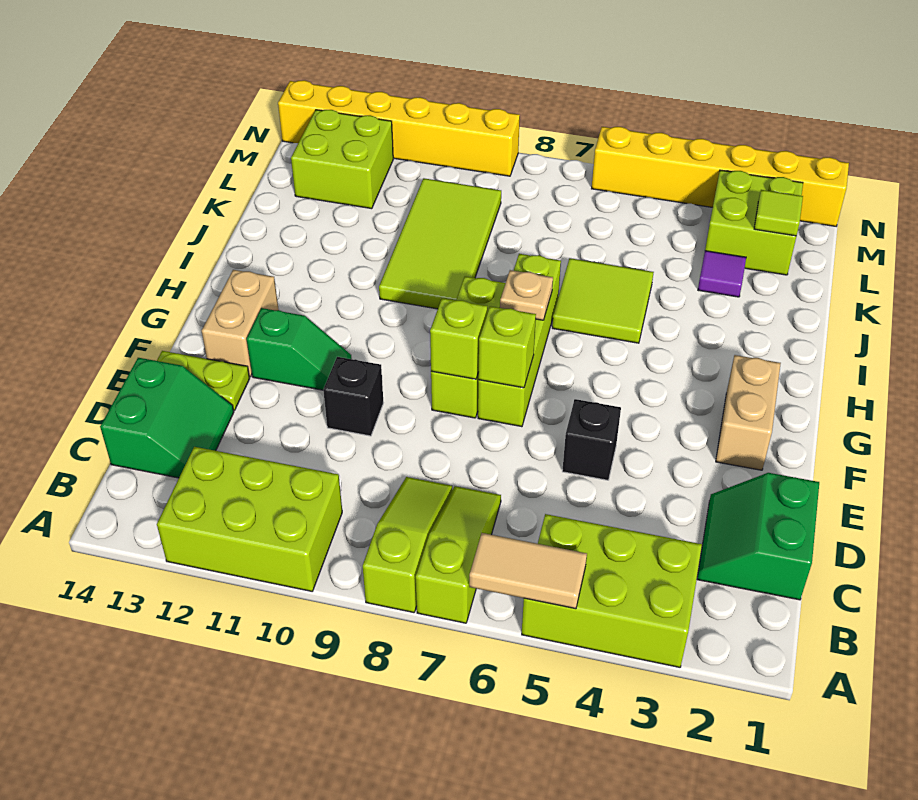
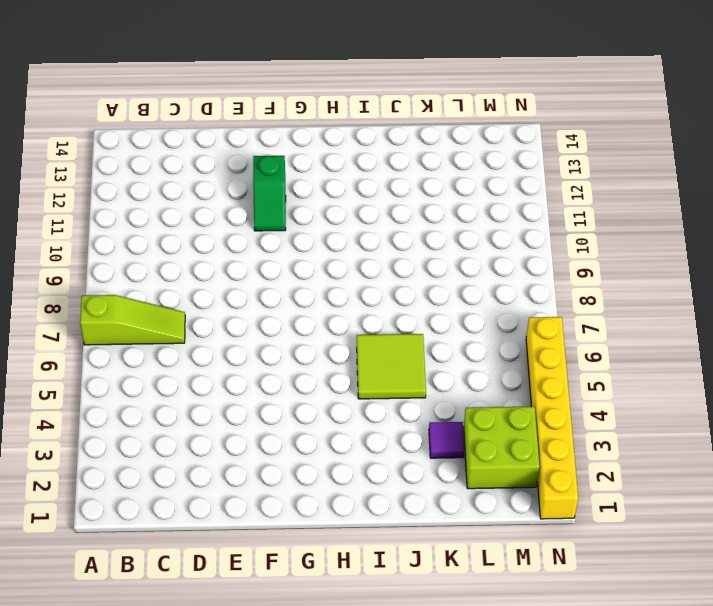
none -> lime brick A3:B5 level 1
none -> lime slope A8:C8 level 1 top A
none -> lime brick A10:B12 level 1

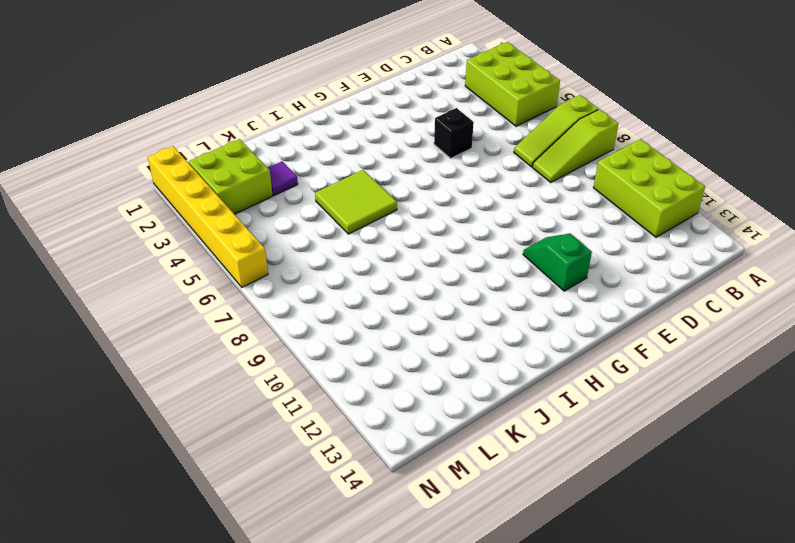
none -> green slope C1:D2 level 1 top 1
none -> green slope C13:D14 level 1 top 14
none -> black brick E10 level 1

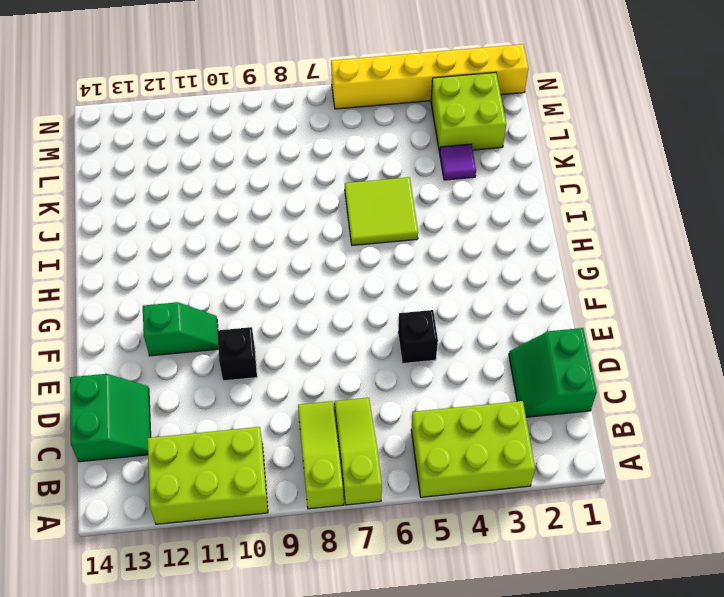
none -> lime plate E13:E14 level 1
none -> tan brick F2:G2 level 1
none -> lime brick F7:I7 level 1

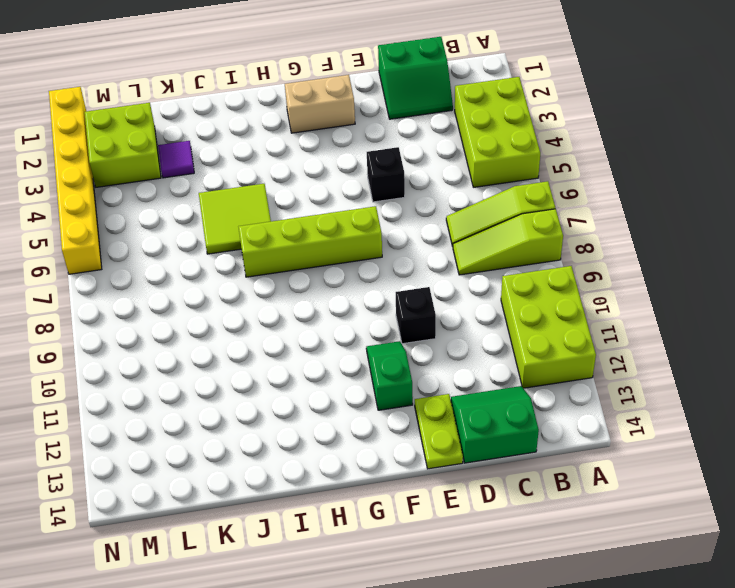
none -> lime brick F8:H8 level 1
none -> tan brick F13:G13 level 1
none -> lime tile I9:L10 level 1

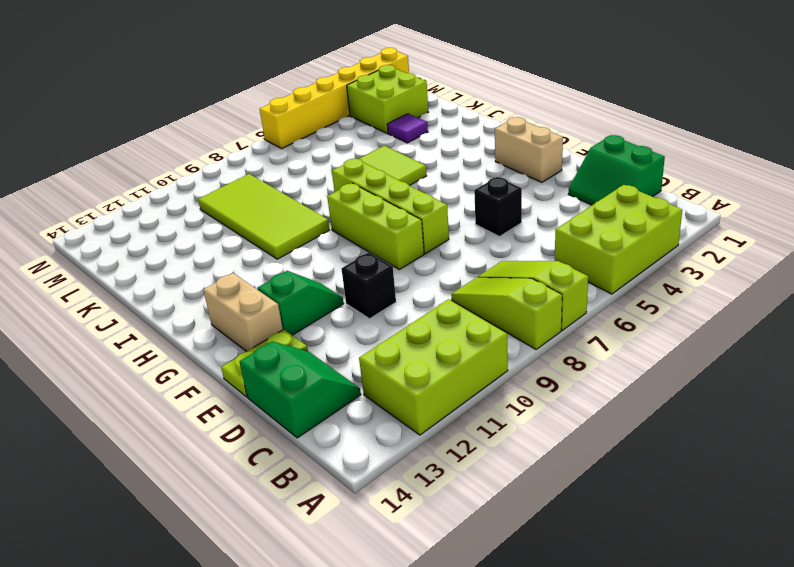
none -> lime brick L12:M13 level 1
none -> yellow brick N9:N14 level 1
none -> tan tile A5:A6 level 2

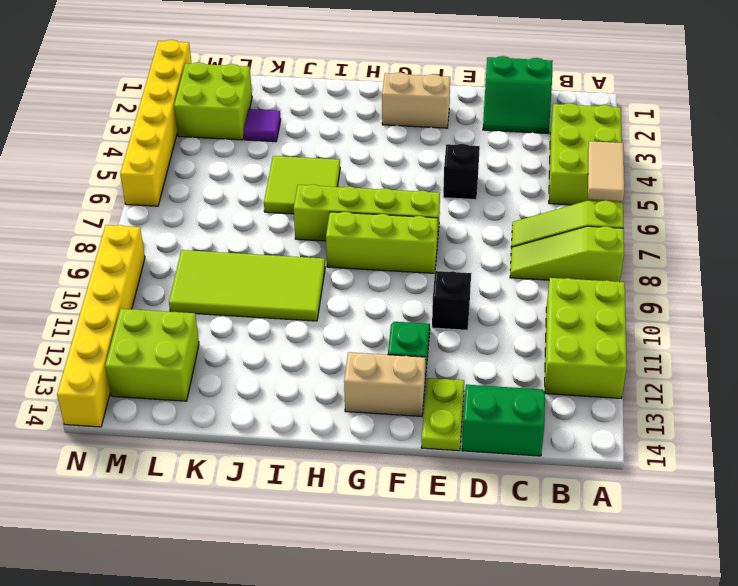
none -> lime brick F7 level 2
none -> lime brick F8 level 2
none -> tan plate H7 level 2

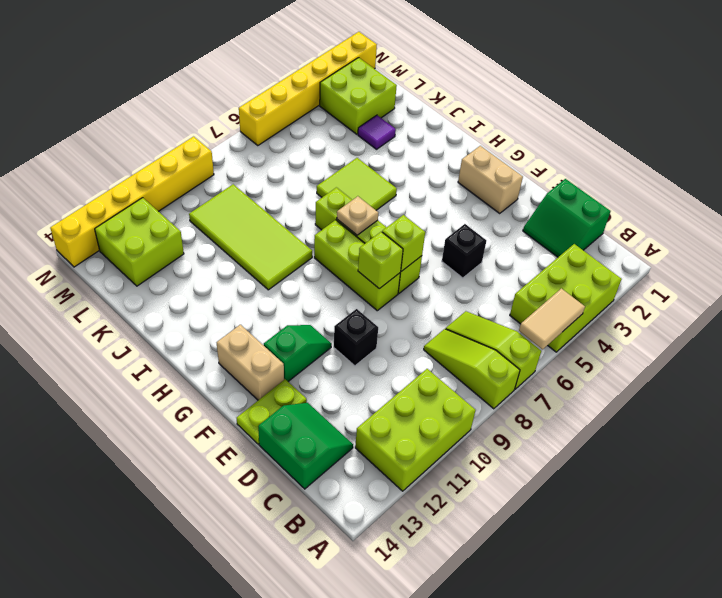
none -> lime tile L2 level 2

